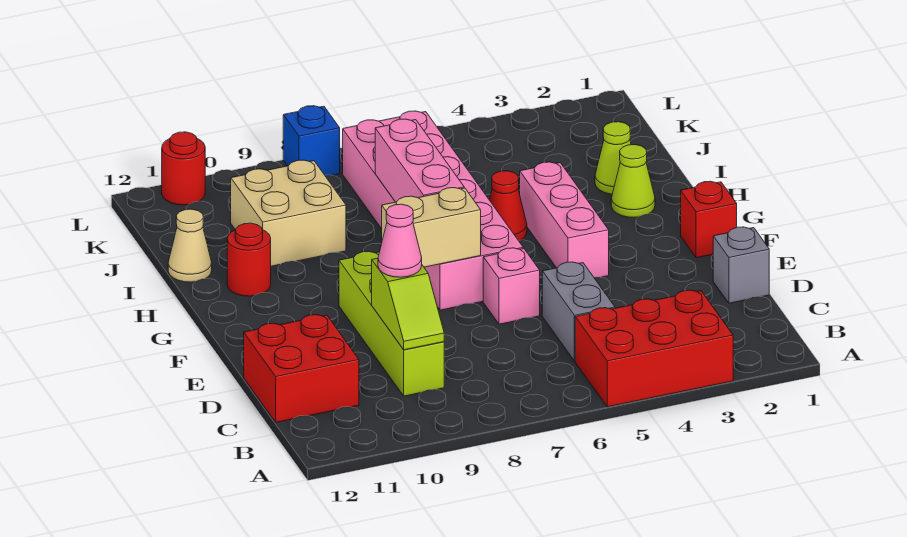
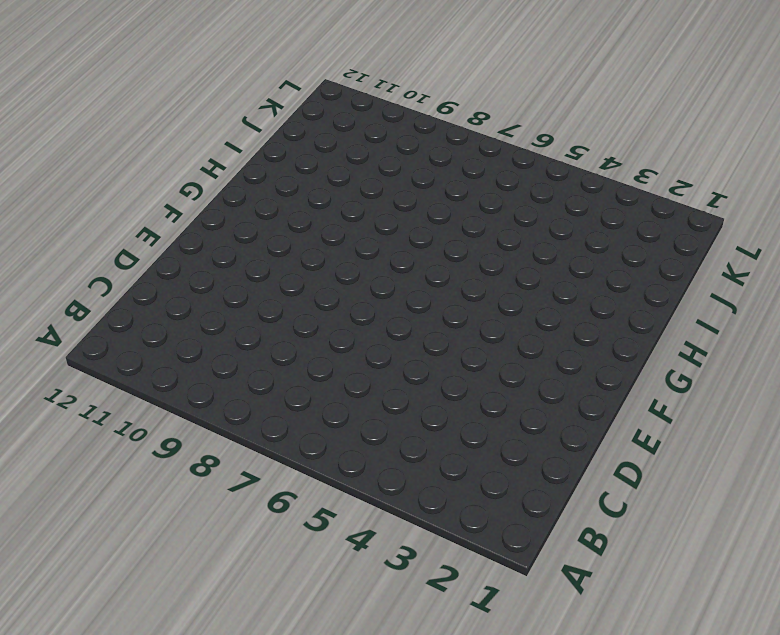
none -> red brick A3:B5 level 1
none -> grey brick C5:D5 level 1
none -> lime brick C9:F9 level 1

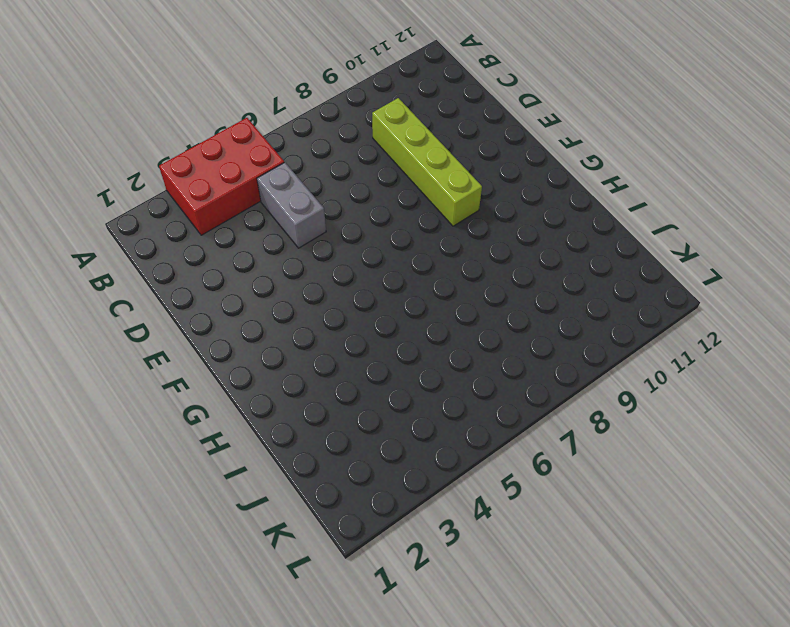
none -> red brick C11:D12 level 1
none -> grey brick D1 level 1
none -> pink brick E6 level 1

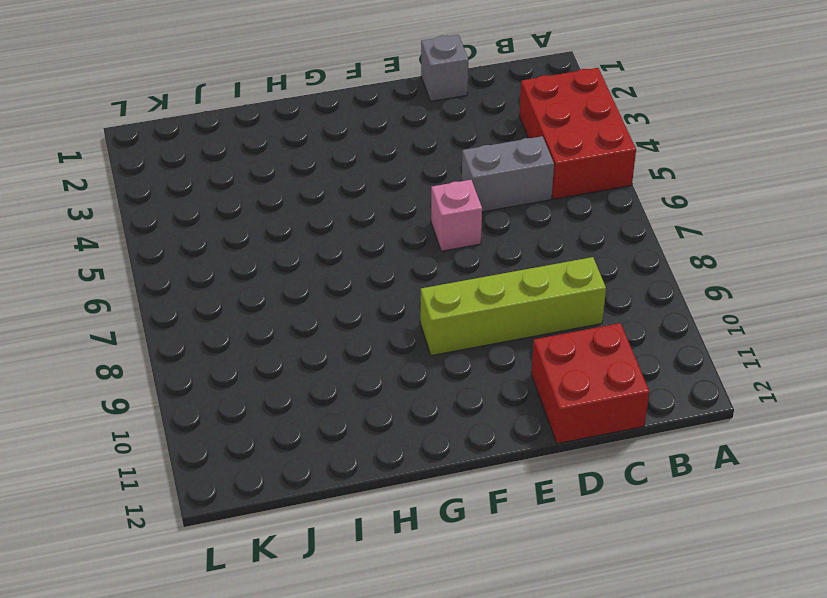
none -> red brick F1 level 1
none -> pink brick F4:H4 level 1
none -> pink brick F6:K7 level 1

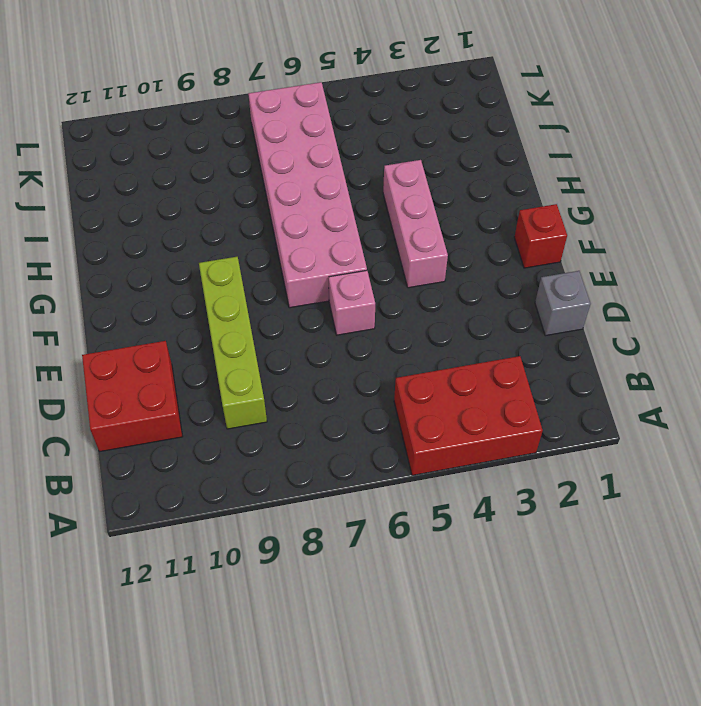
none -> grey brick C5:D5 level 1
none -> lime cone H2 level 1
none -> red cone H5 level 1

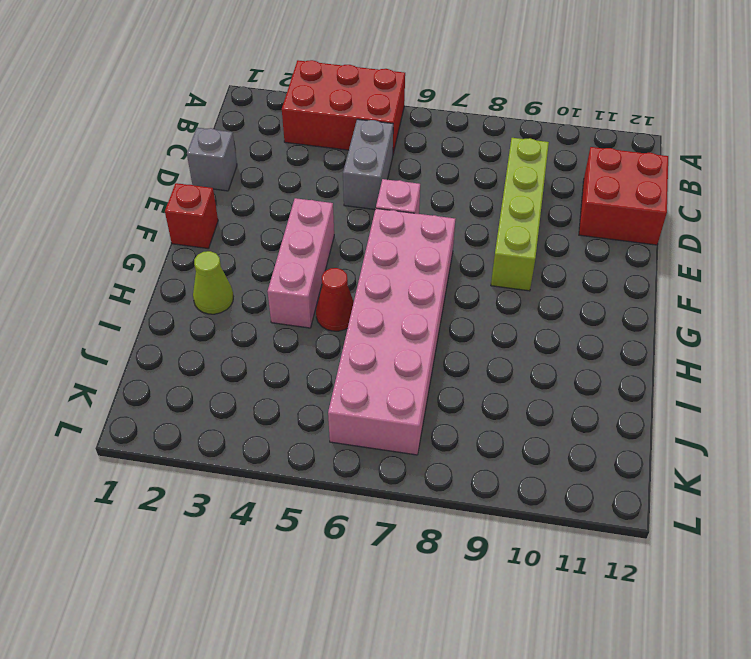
none -> red round brick H11 level 1
none -> lime cone I2 level 1
none -> tan brick I9:J10 level 1

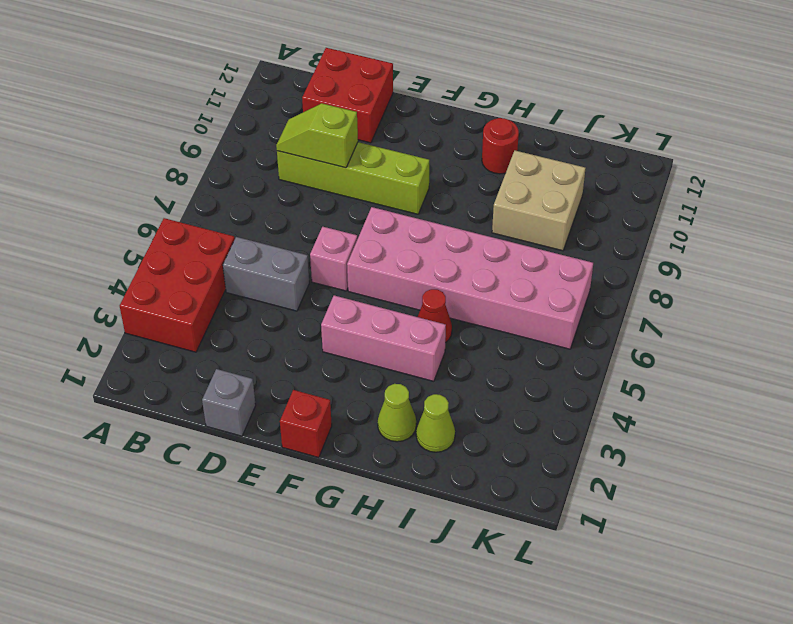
none -> tan cone I12 level 1
none -> blue brick L8 level 1
none -> red round brick L11 level 1

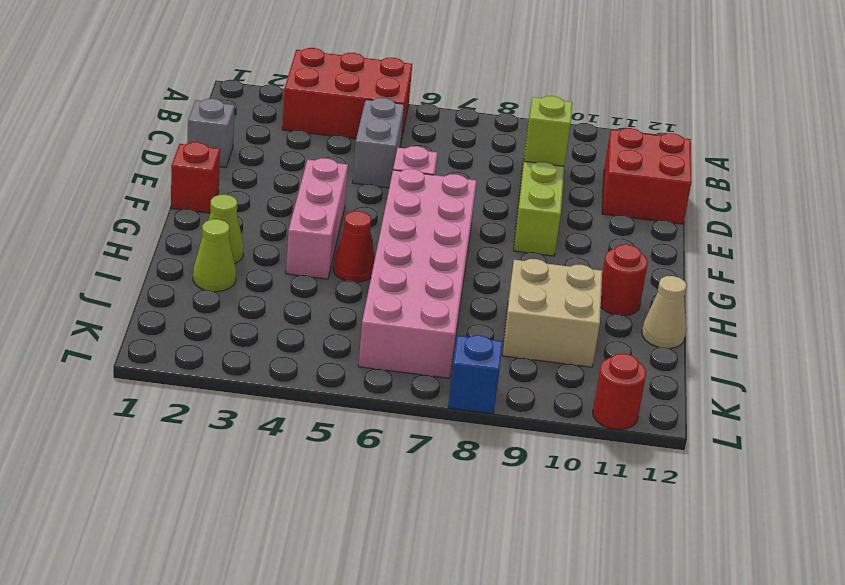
none -> tan brick F7:F8 level 2
none -> pink brick G7:I7 level 2
none -> pink cone D9 level 3

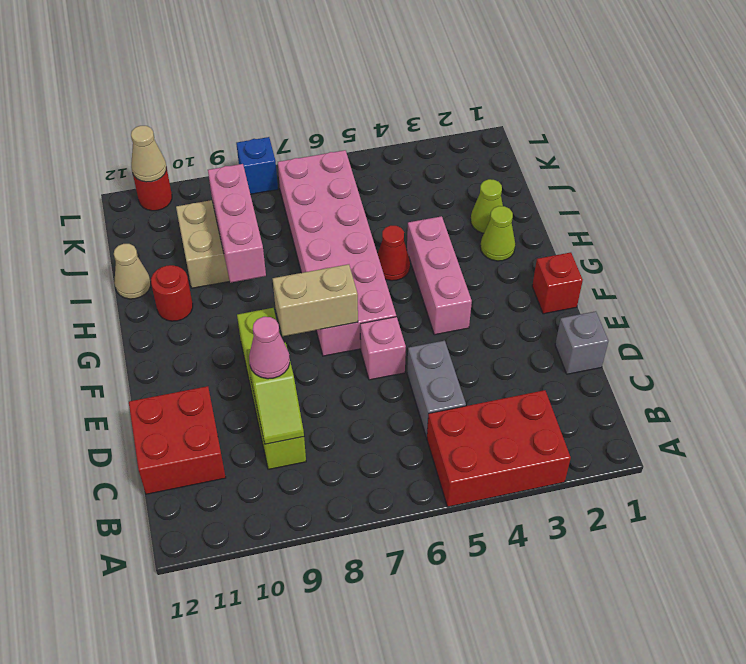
pink brick H9:J9 level 2 -> pink brick G7:I7 level 2
tan cone L11 level 2 -> none

